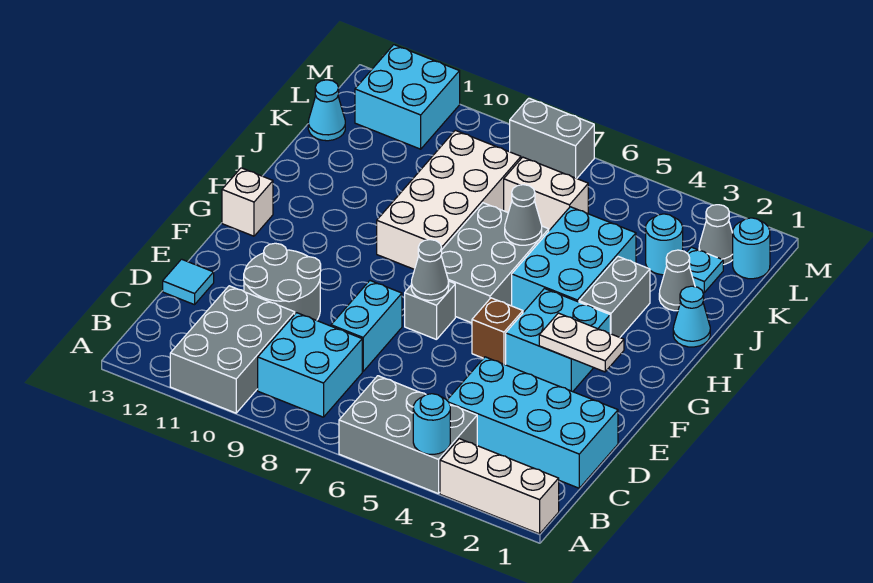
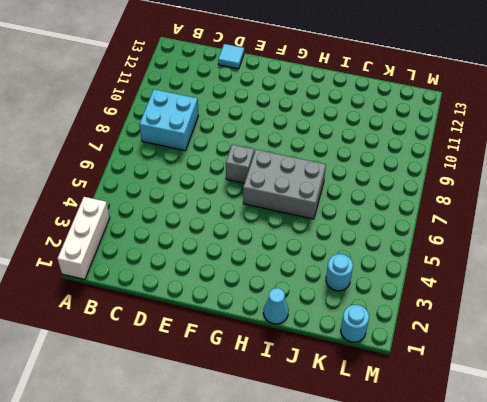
none -> grey brick A4:B6 level 1
none -> grey brick A10:C11 level 1
none -> cyan brick C1:D4 level 1
none -> cyan brick D8:E8 level 1

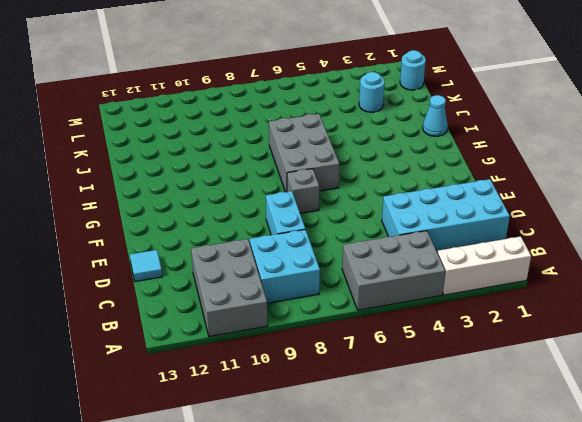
none -> grey round brick D10:E11 level 1
none -> cyan brick F3:G4 level 1
none -> brown brick F5 level 1
none -> white brick G13 level 1

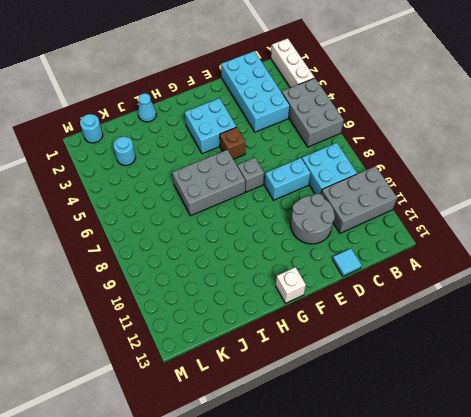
none -> grey brick H3:I3 level 1
none -> cyan brick H4:J5 level 1
none -> white brick H8:K9 level 1
none -> grey cone J2 level 1

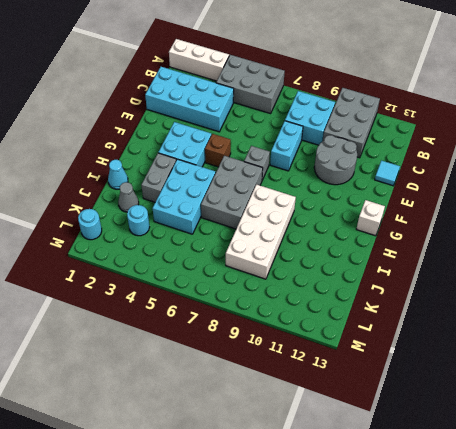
none -> cyan plate K2 level 1
none -> white brick K6:K7 level 1
none -> cyan cone K13 level 1
none -> grey cone L2 level 1

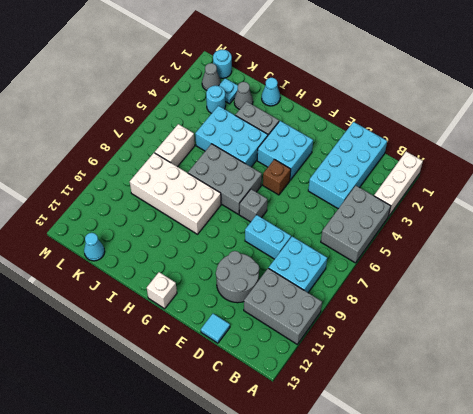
none -> cyan brick L11:M12 level 1
none -> grey brick M7:M8 level 1
none -> cyan round brick A4 level 2
none -> white plate F2:F3 level 2

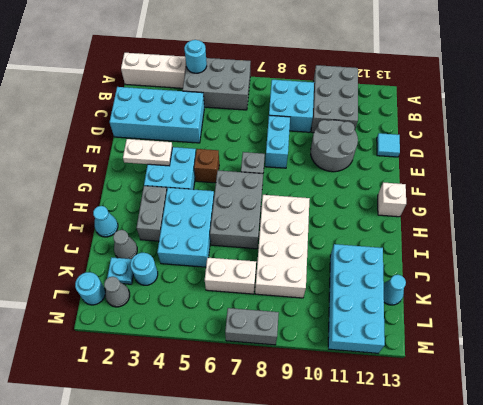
cyan brick J11:M12 level 1 -> cyan brick L11:M12 level 1
none -> grey cone F7 level 2
none -> grey cone I6 level 2

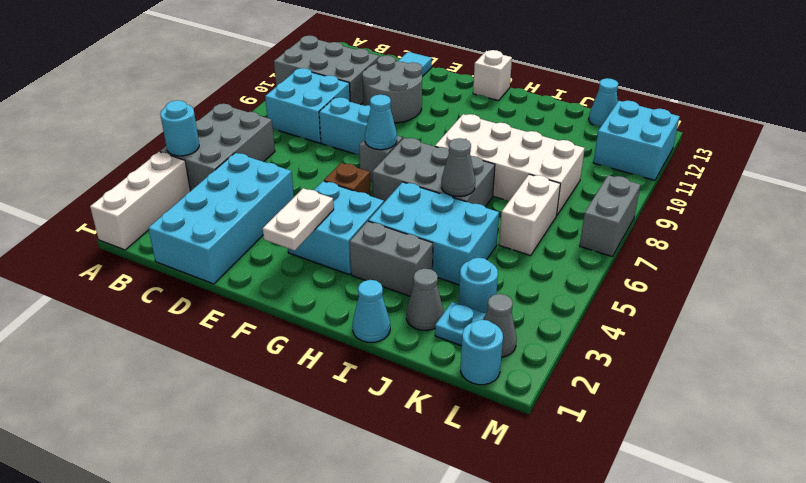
cyan cone F7 level 2 -> grey cone F7 level 2

